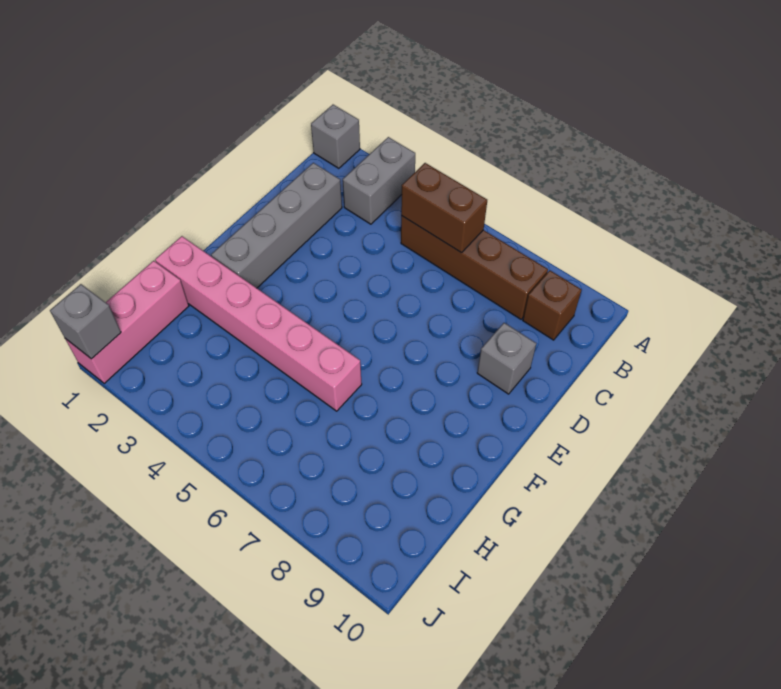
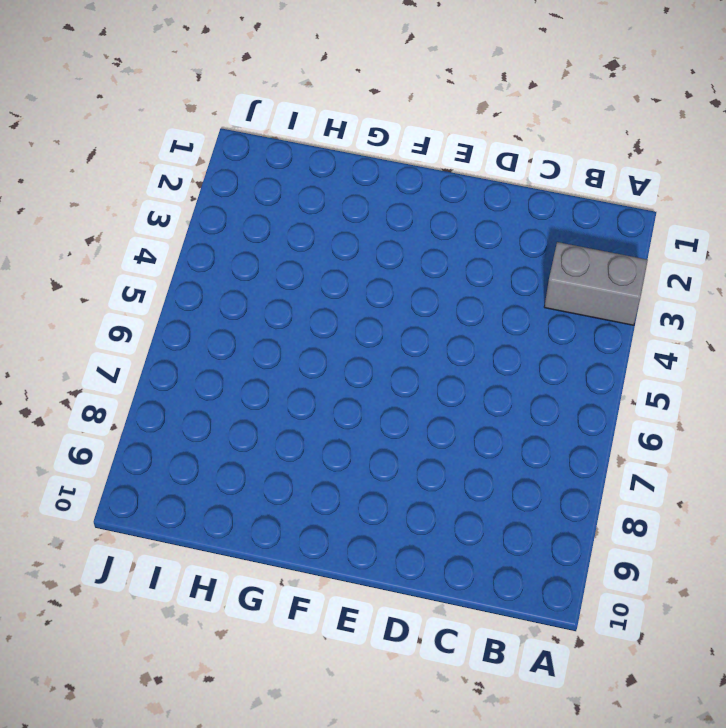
none -> grey brick A1 level 1
none -> brown brick B5:B8 level 1

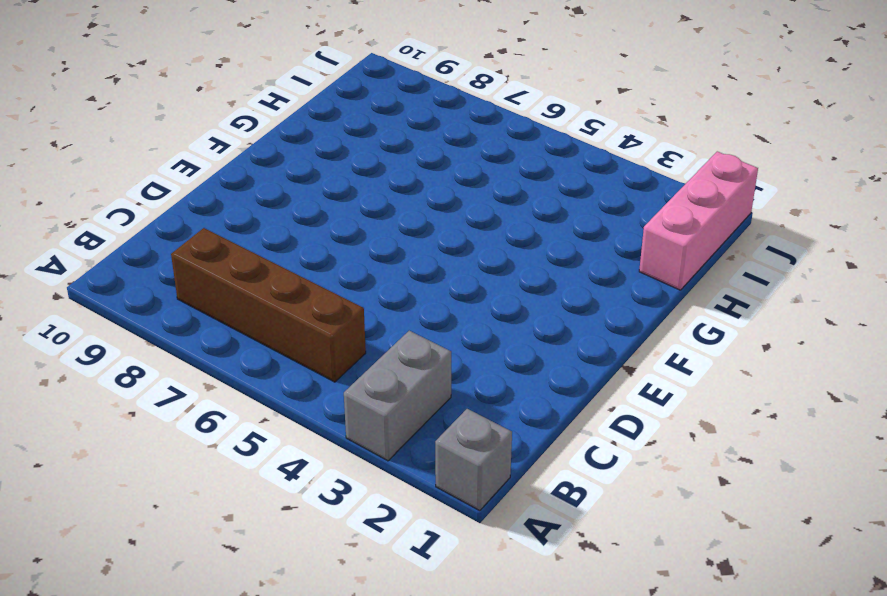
none -> brown brick B9 level 1
none -> grey brick C2:F2 level 1

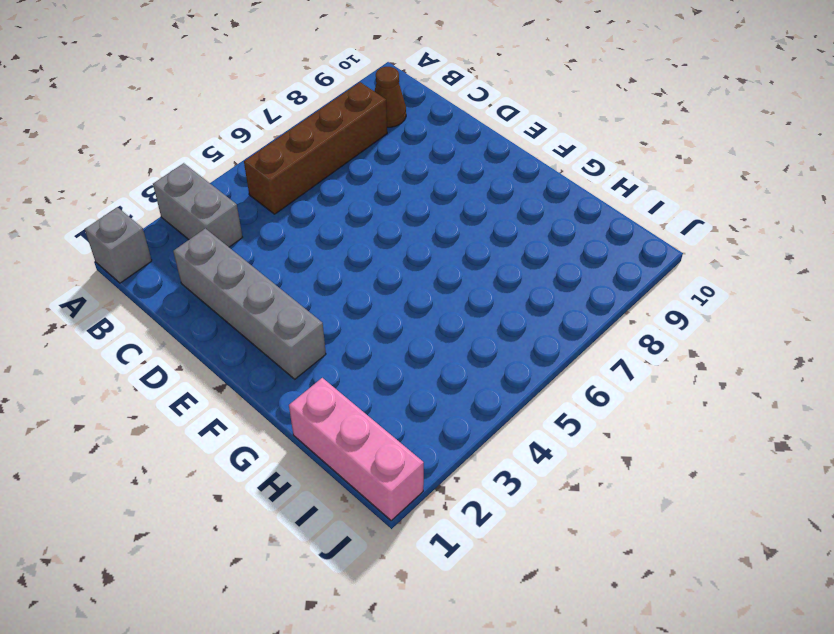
brown cone B9 level 1 -> brown brick B9 level 1
none -> grey brick D9 level 1
none -> pink brick G1:G6 level 1

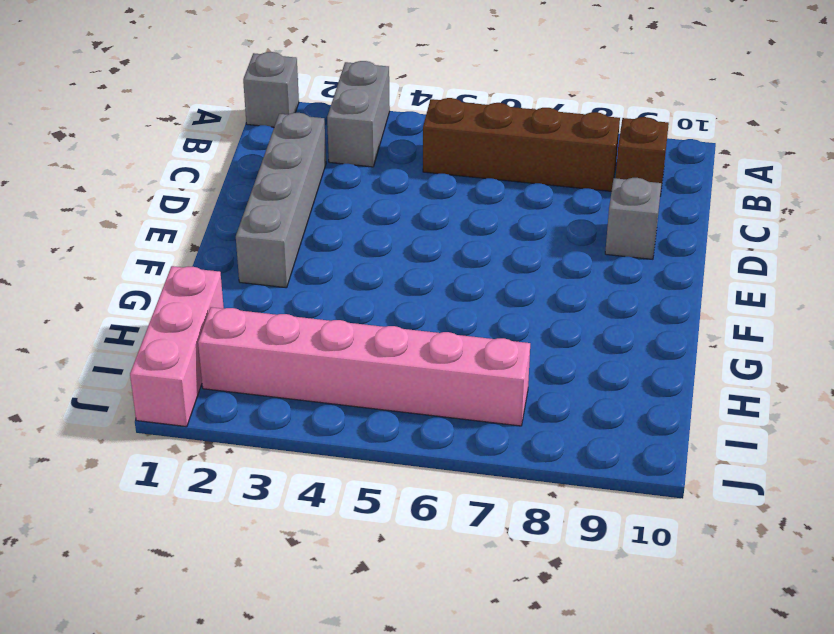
pink brick I2:I7 level 1 -> pink brick G1:G6 level 1
none -> brown brick B5:B6 level 2
none -> grey brick J1 level 2

